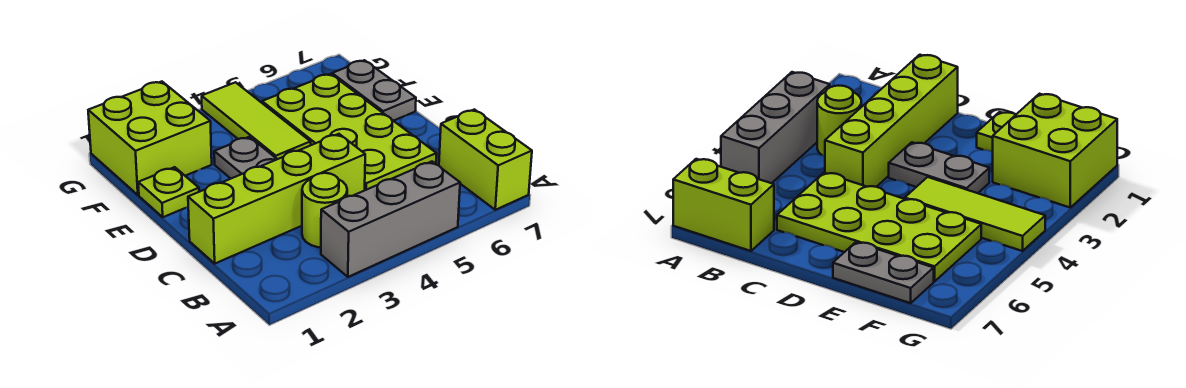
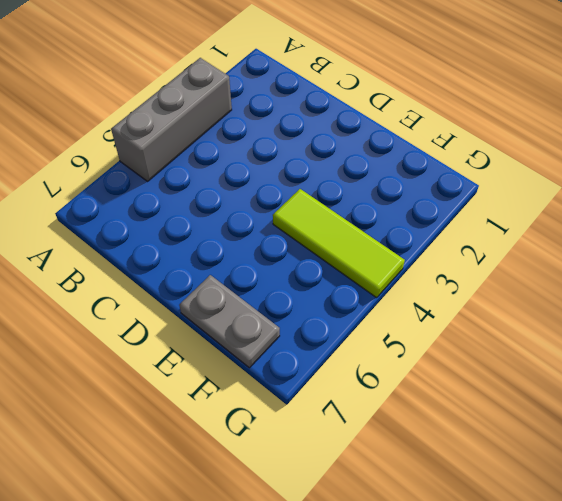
none -> lime brick A7:B7 level 1
none -> lime round brick B3 level 1

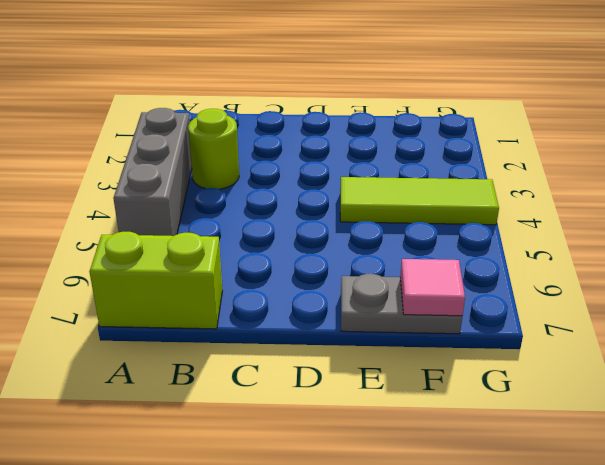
pink tile F7 level 2 -> none
none -> lime brick C1:C4 level 1
none -> lime plate C5:F6 level 1

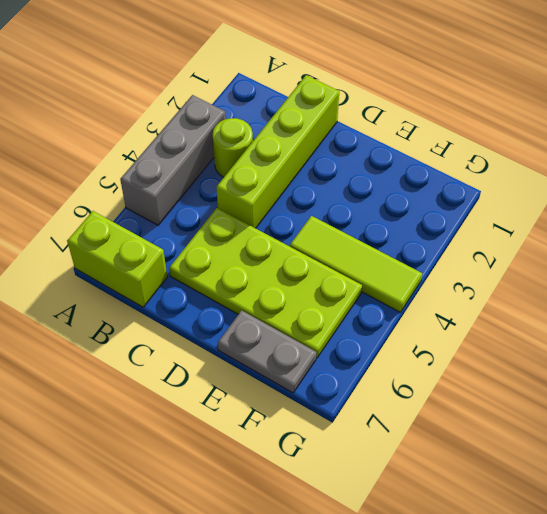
none -> grey plate D3:E3 level 1
none -> lime plate E1 level 1

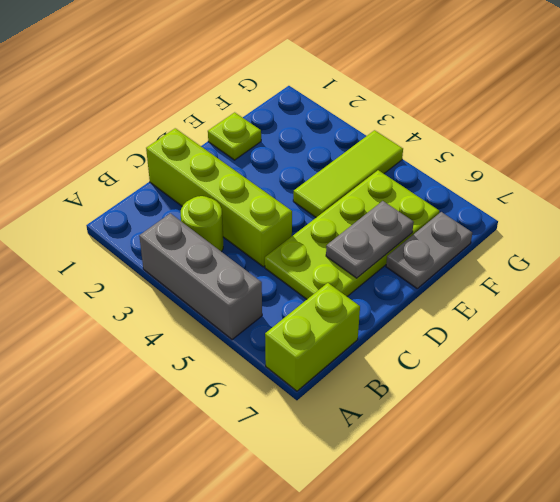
grey plate D6:E6 level 2 -> grey plate D3:E3 level 1
none -> lime brick F1:G2 level 1

